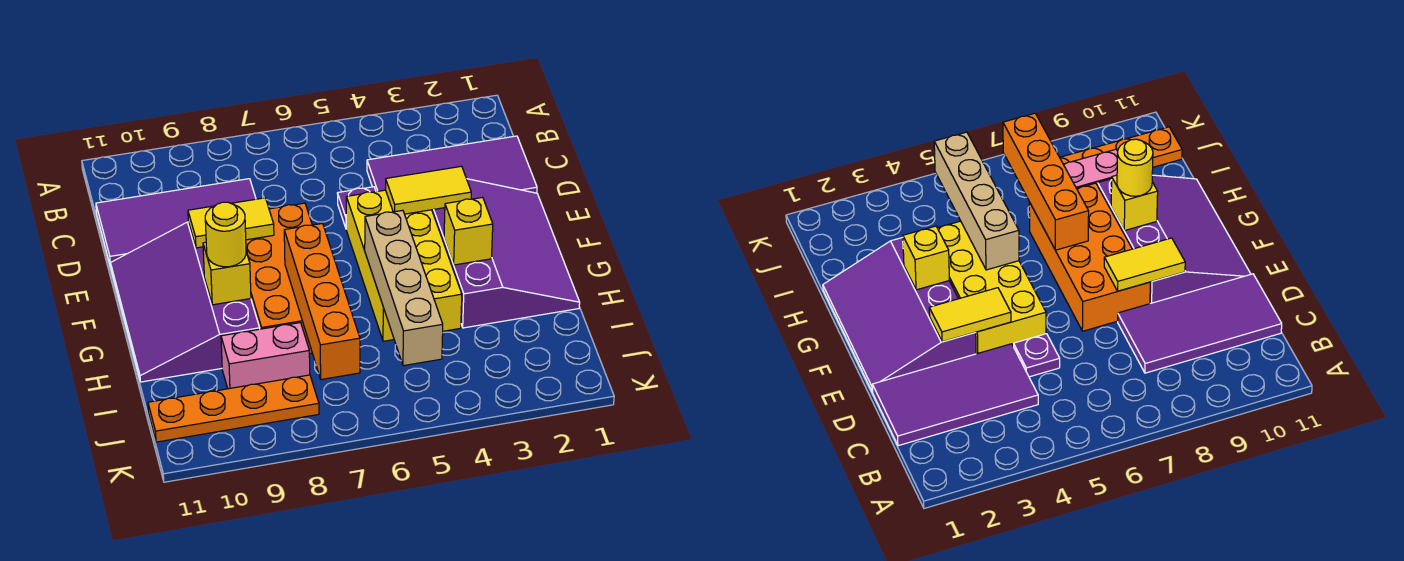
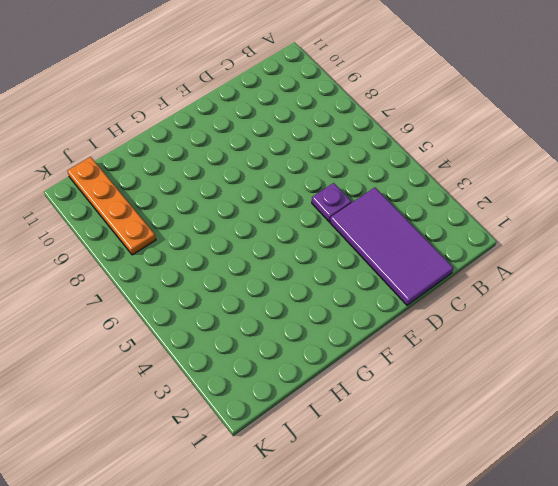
none -> purple tile C8:D11 level 1
none -> purple slope E1:H3 level 1 top 3
none -> yellow brick E4:H5 level 1

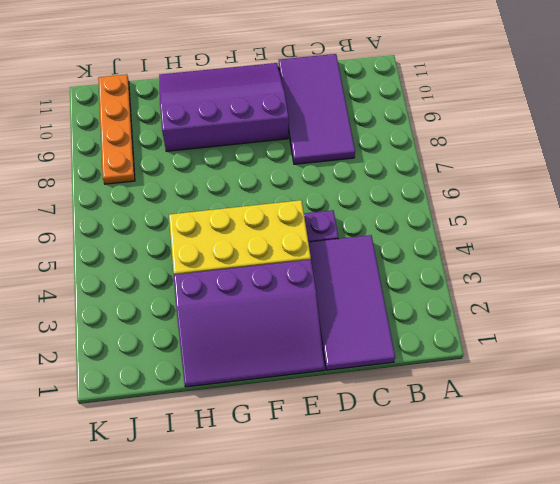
none -> orange brick E7:H8 level 1
none -> pink brick I8:I9 level 1
none -> yellow tile E3:E4 level 2

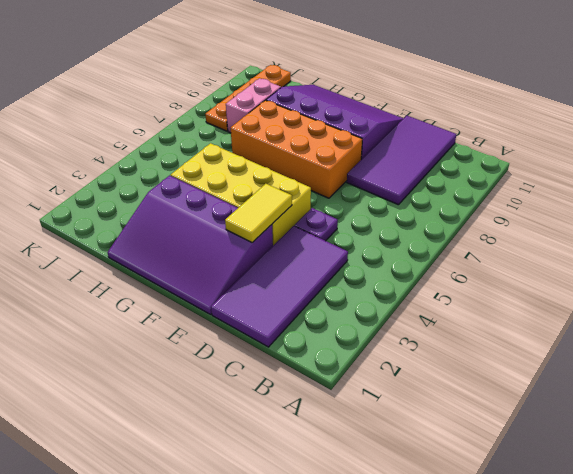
none -> yellow tile E8:E9 level 2
none -> yellow brick G3 level 2
none -> tan brick G5:J5 level 2

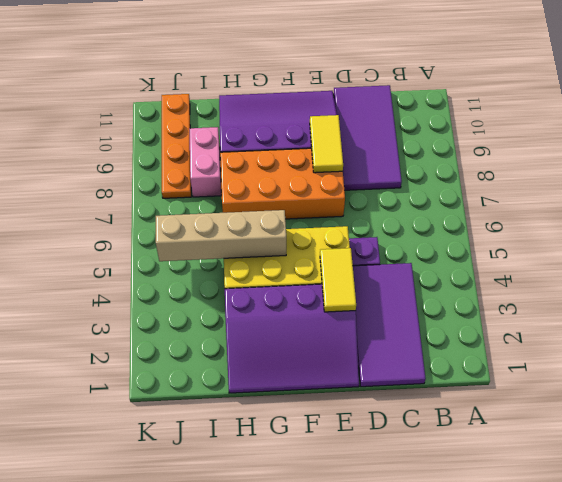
none -> yellow brick G3 level 2
none -> orange brick G7:J7 level 2
none -> yellow brick G9 level 2

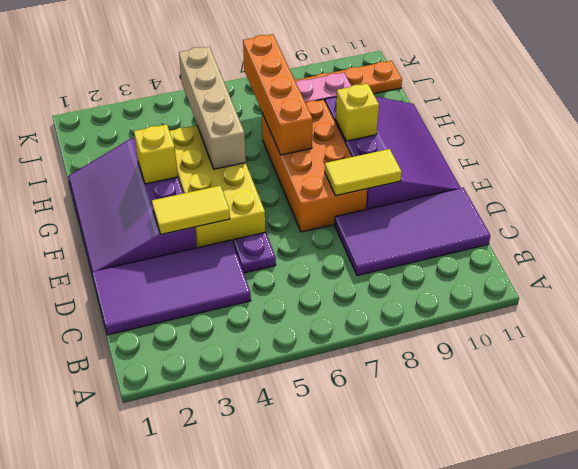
none -> yellow round brick G9 level 3

